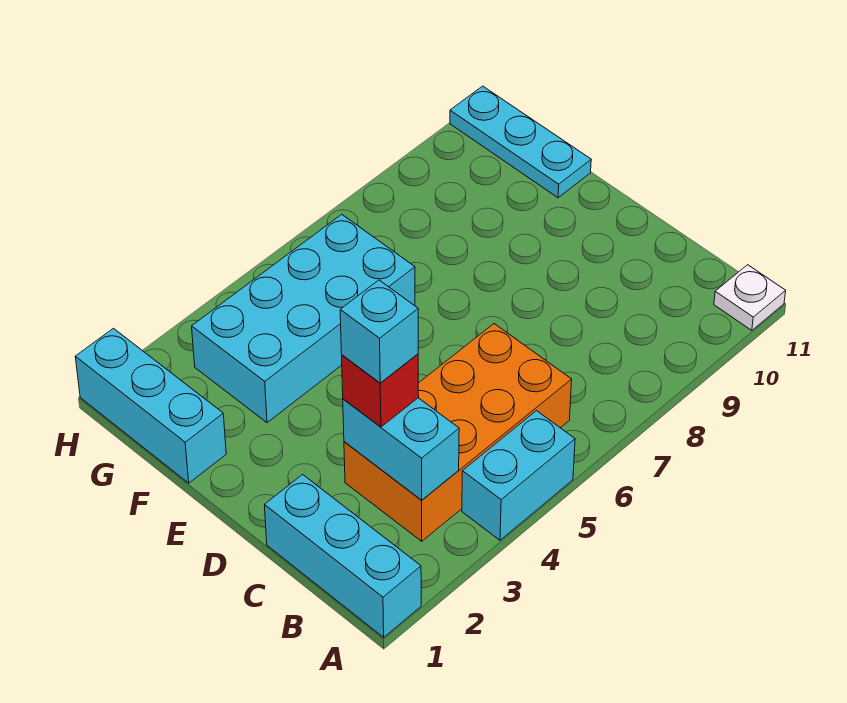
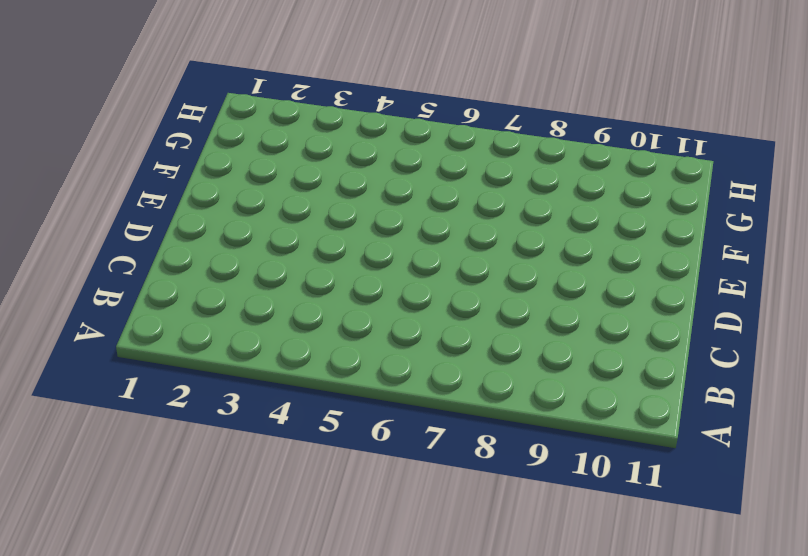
none -> cyan brick A1:C1 level 1
none -> cyan brick A4:A5 level 1

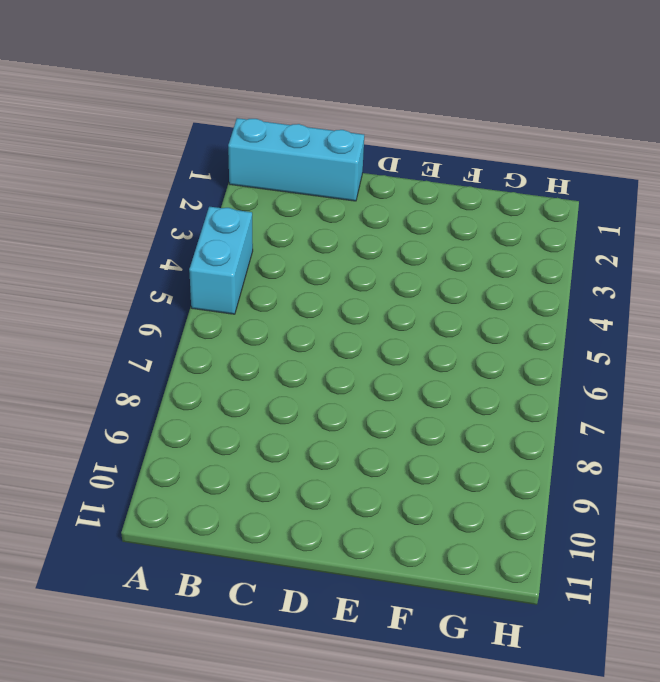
none -> white plate A11 level 1
none -> orange brick B3:C6 level 1

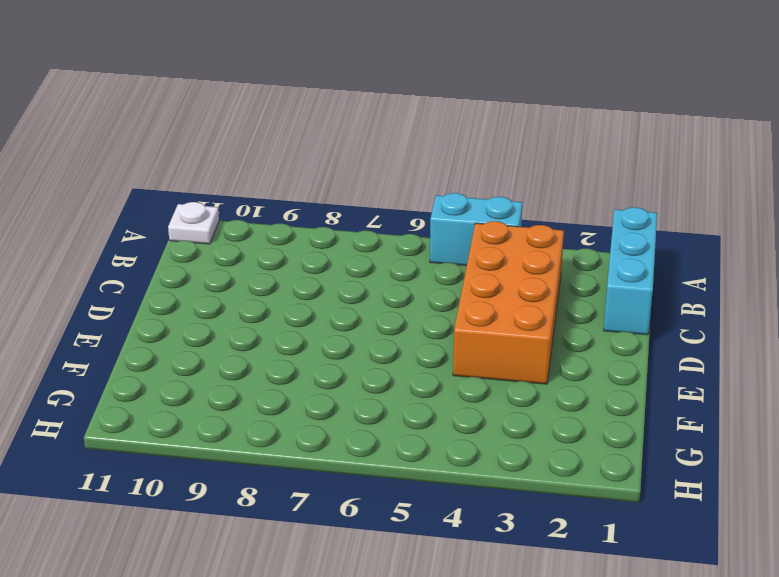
orange brick B3:E4 level 1 -> orange brick B3:C6 level 1
none -> cyan brick F1:H1 level 1
none -> cyan brick F3:G6 level 1

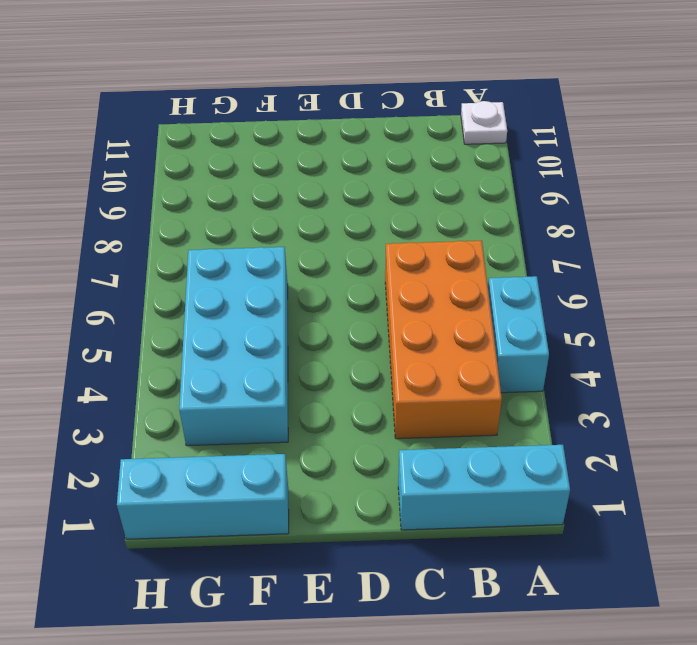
none -> cyan plate F11:H11 level 1
none -> cyan brick B3:C3 level 2

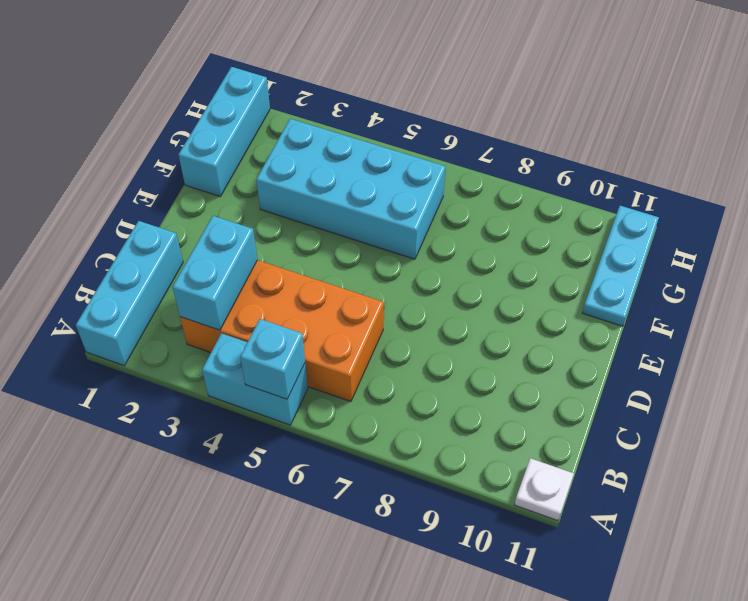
cyan brick A5 level 2 -> cyan brick C3 level 4
none -> red brick C3 level 3

